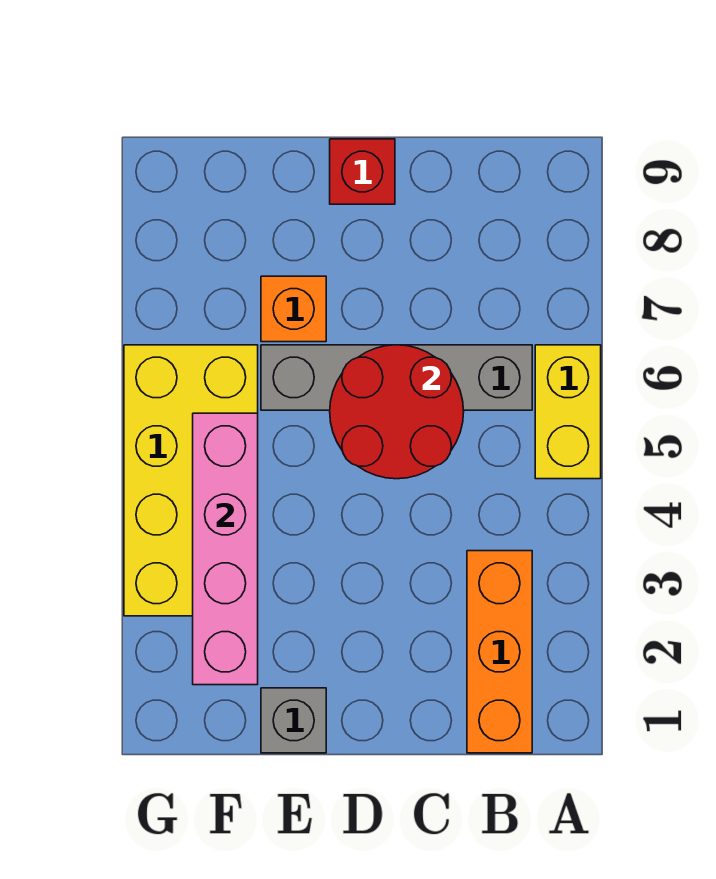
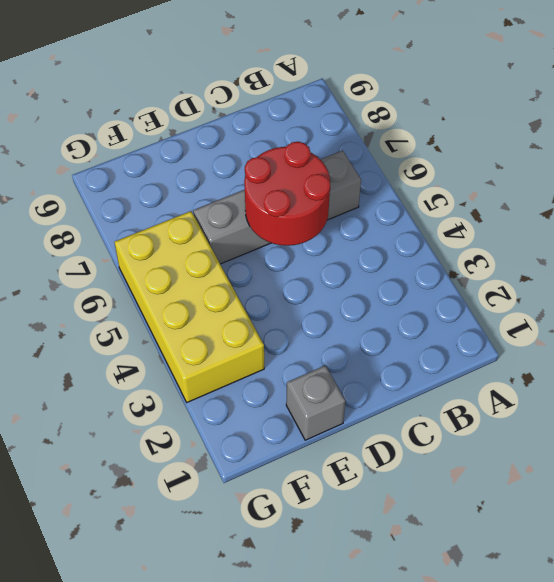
none -> yellow brick A5:A6 level 1
none -> orange brick B1:B3 level 1

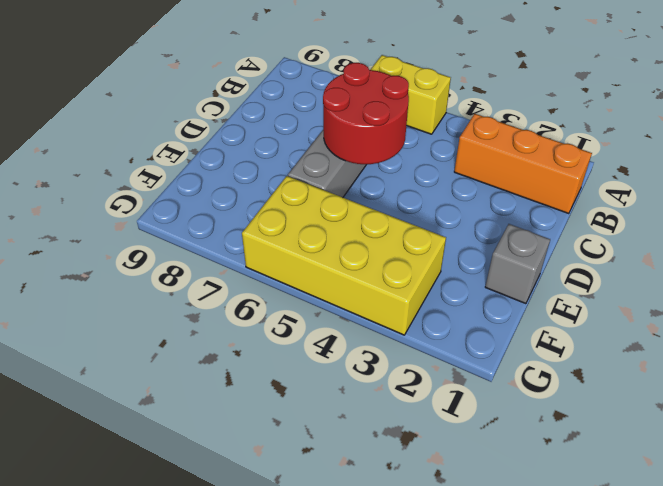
none -> red brick D9 level 1
none -> orange brick E7 level 1

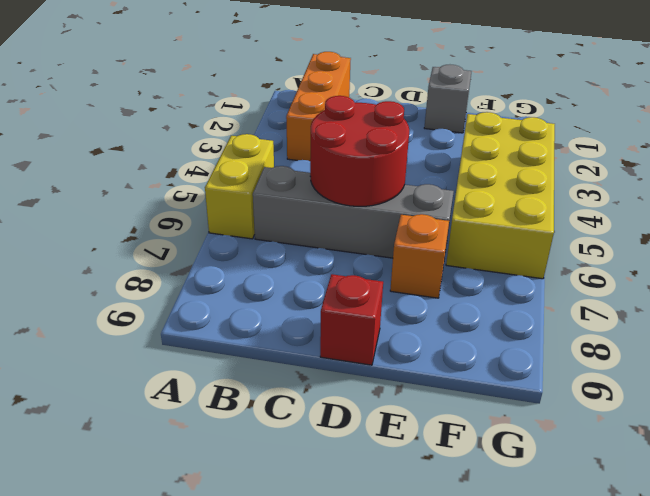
none -> pink brick F2:F5 level 2

